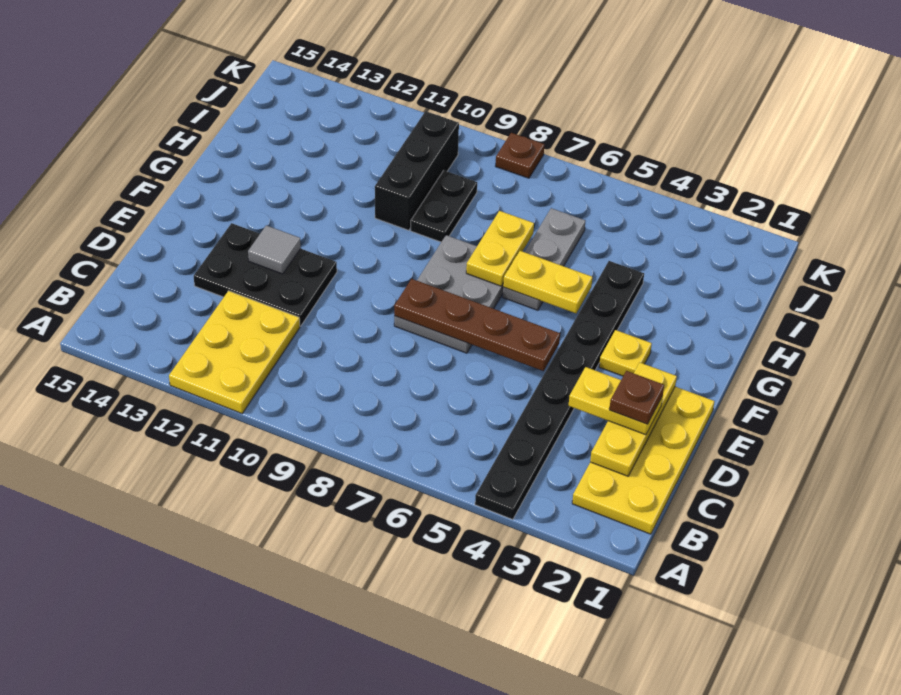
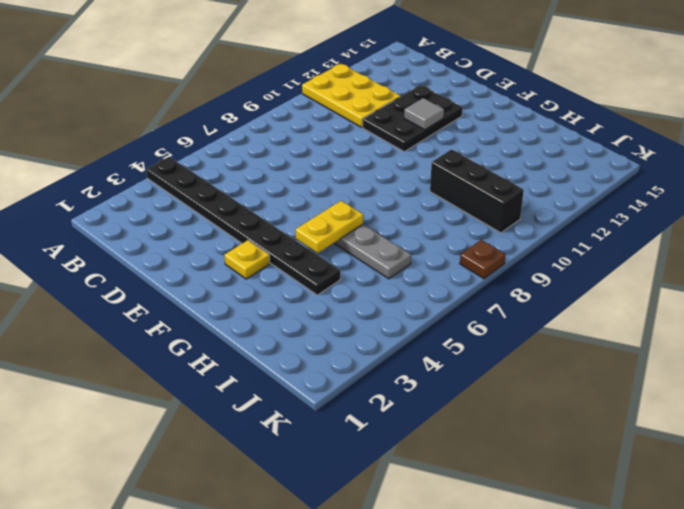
none -> yellow plate B1:E2 level 1
none -> grey plate E7:G8 level 1
none -> black plate H9:I9 level 1

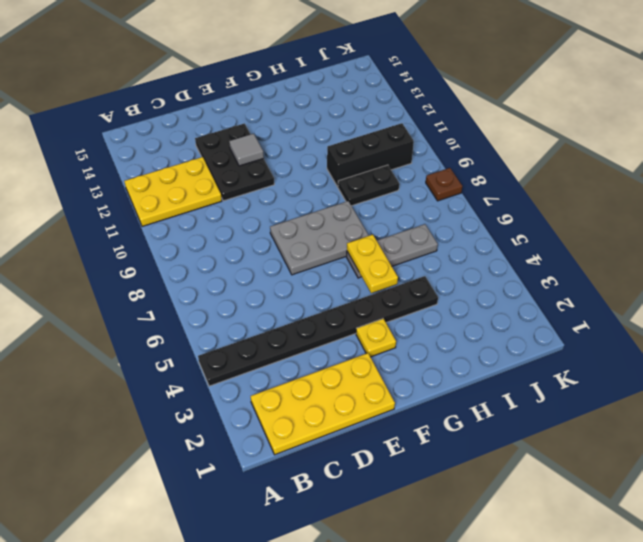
none -> yellow plate C2:E2 level 2
none -> brown plate E5:E8 level 2
none -> yellow plate G7:H7 level 2

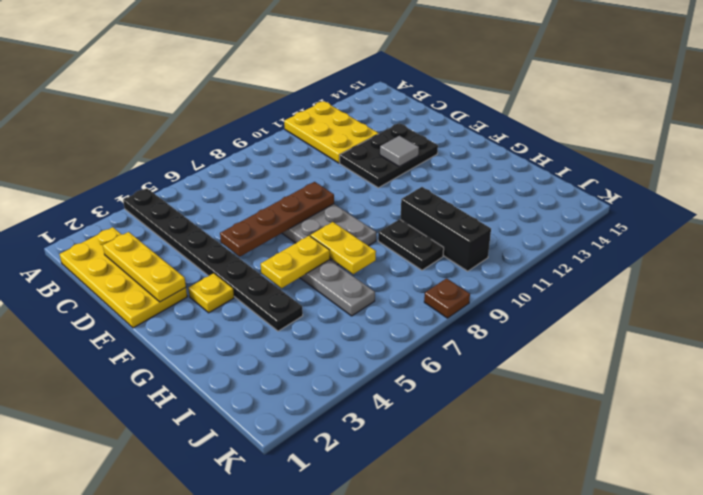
none -> yellow plate D2:D3 level 3
none -> brown plate D2 level 4

